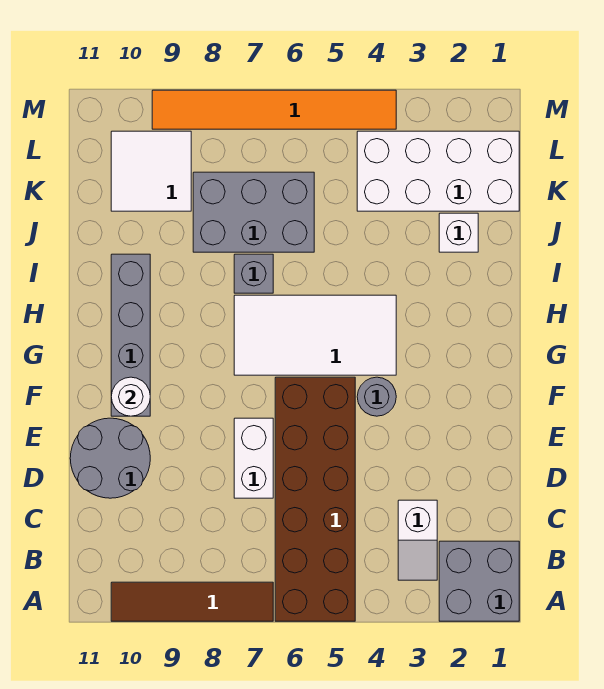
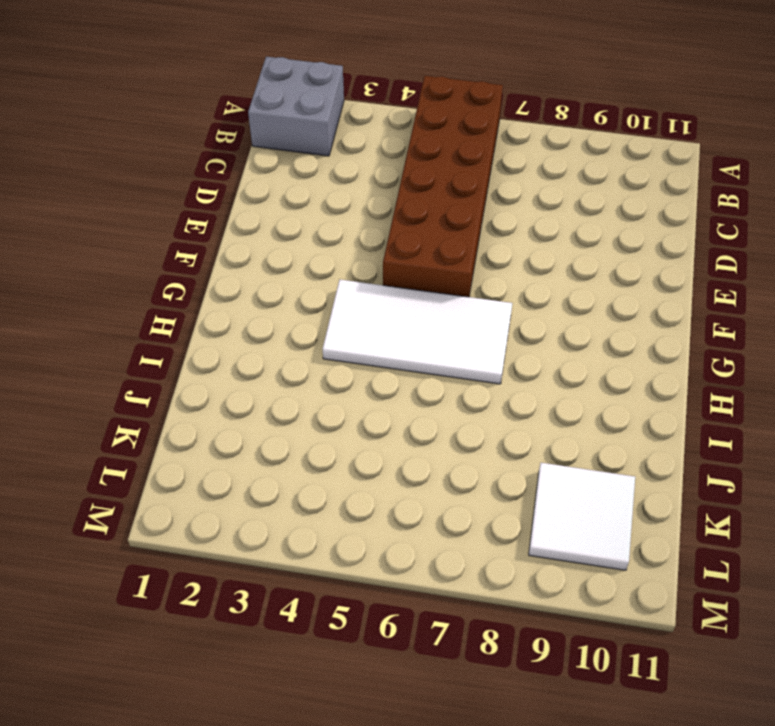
none -> brown tile A7:A10 level 1
none -> white slope B3:C3 level 1 top C
none -> white brick D7:E7 level 1

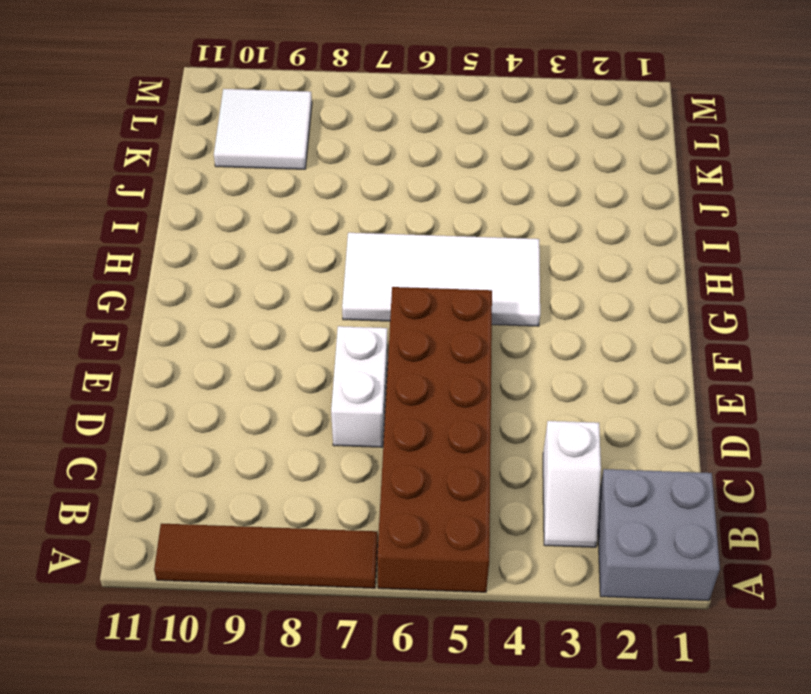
none -> grey round brick D10:E11 level 1
none -> grey round brick F4 level 1
none -> grey brick F10:I10 level 1

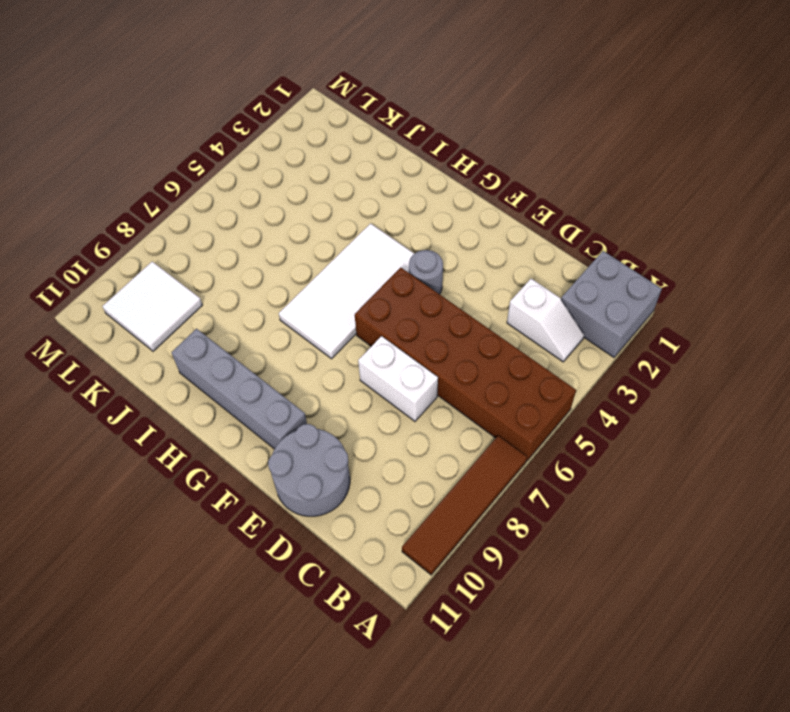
none -> grey brick I7 level 1
none -> white brick J2 level 1
none -> grey brick J6:K8 level 1

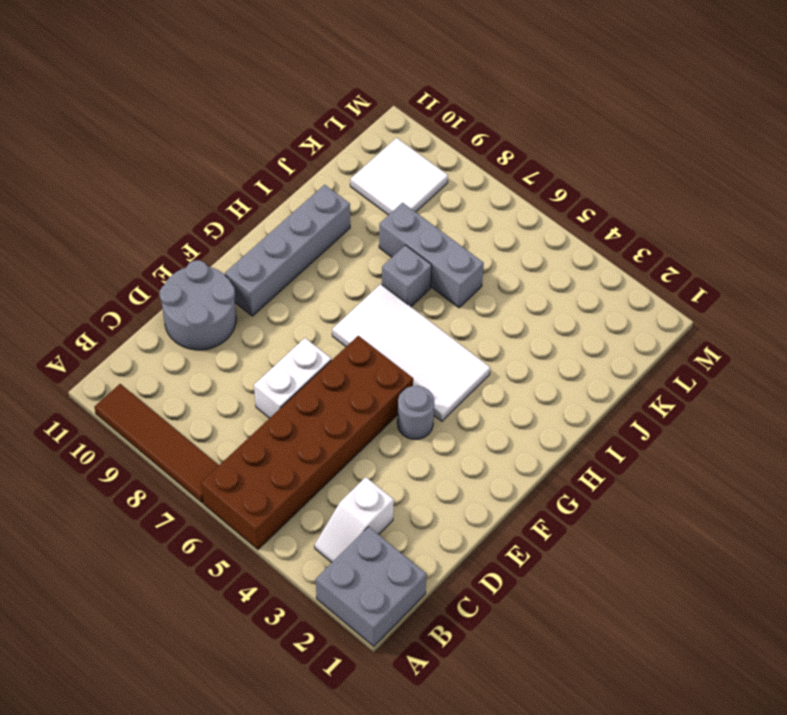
grey brick J6:J8 level 1 -> grey brick J6:K8 level 1
none -> white brick J2 level 1
none -> white brick K1:L4 level 1
none -> orange tile M4:M9 level 1

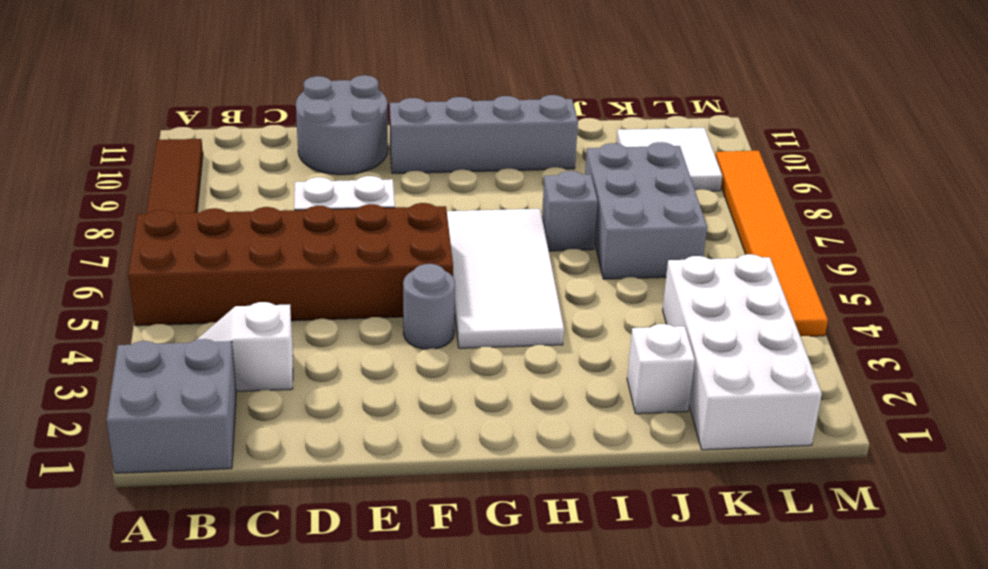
none -> white round brick F10 level 2

